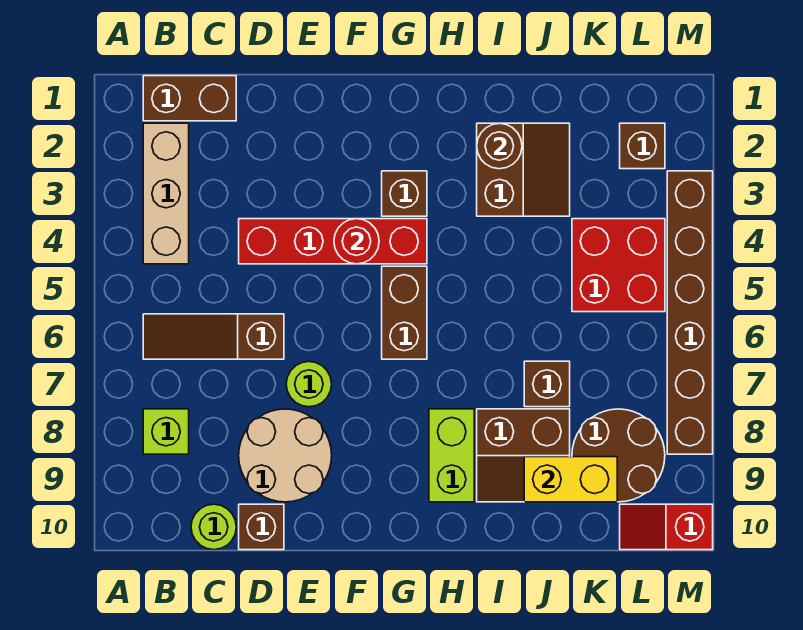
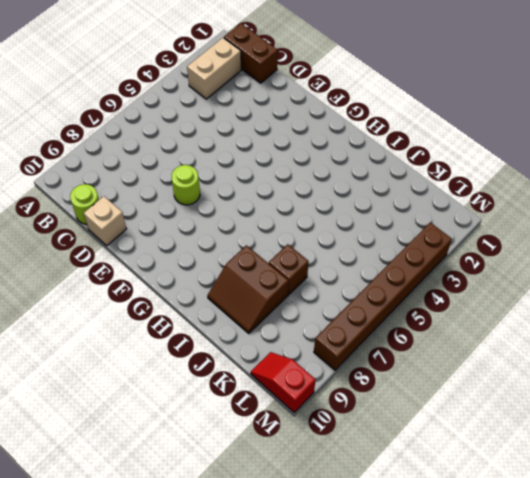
tan brick B2:B3 level 1 -> tan brick B2:B4 level 1
tan brick D10 level 1 -> brown brick D10 level 1
none -> brown slope B6:D6 level 1 top D
none -> lime brick B8 level 1
none -> red brick D4:G4 level 1

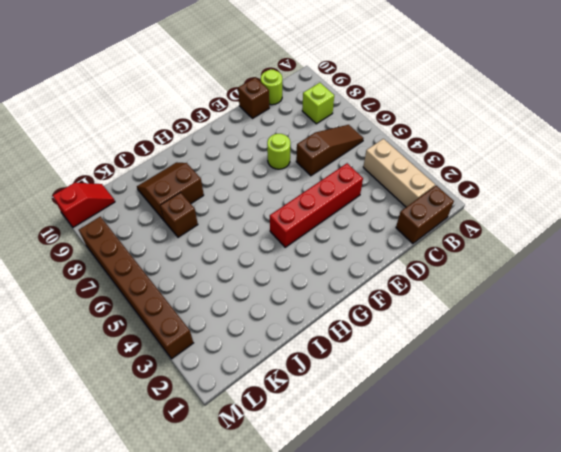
none -> tan round brick D8:E9 level 1
none -> brown brick G3 level 1
none -> brown brick G5:G6 level 1

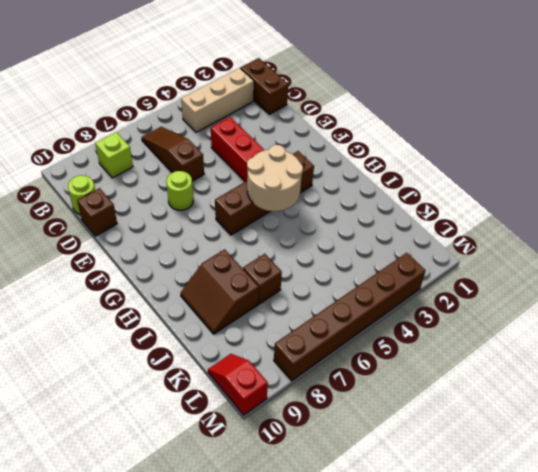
tan round brick G4:H5 level 2 -> tan round brick D8:E9 level 1
none -> lime brick H8:H9 level 1
none -> brown slope I2:J3 level 1 top I
none -> red brick K4:L5 level 1

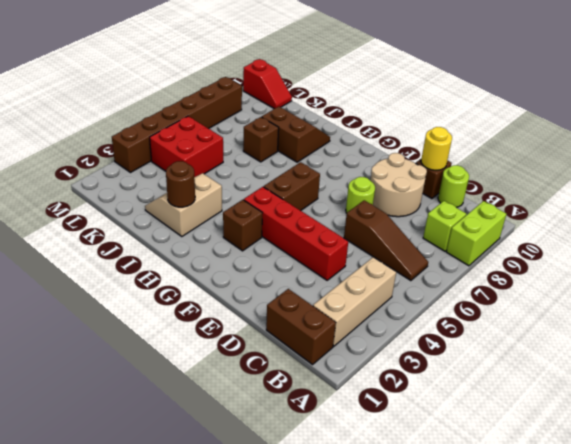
lime brick A8:A9 level 1 -> lime brick H8:H9 level 1
yellow round brick D10 level 2 -> none
tan slope I2:J3 level 1 top I -> brown slope I2:J3 level 1 top I
none -> brown round brick K8:L9 level 1
none -> brown brick L2 level 1
none -> red round brick F4 level 2

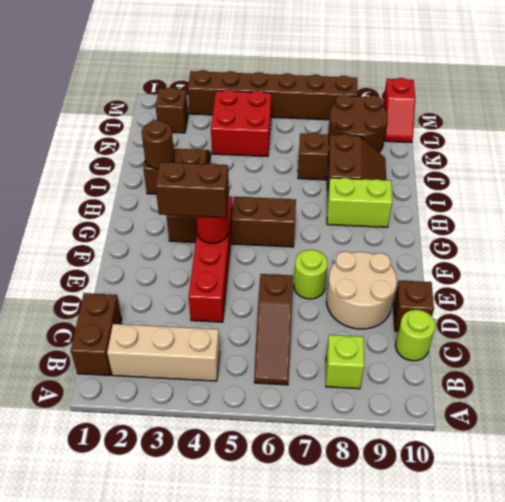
brown brick F3:F4 level 3 -> none
none -> yellow brick J9:K9 level 2

